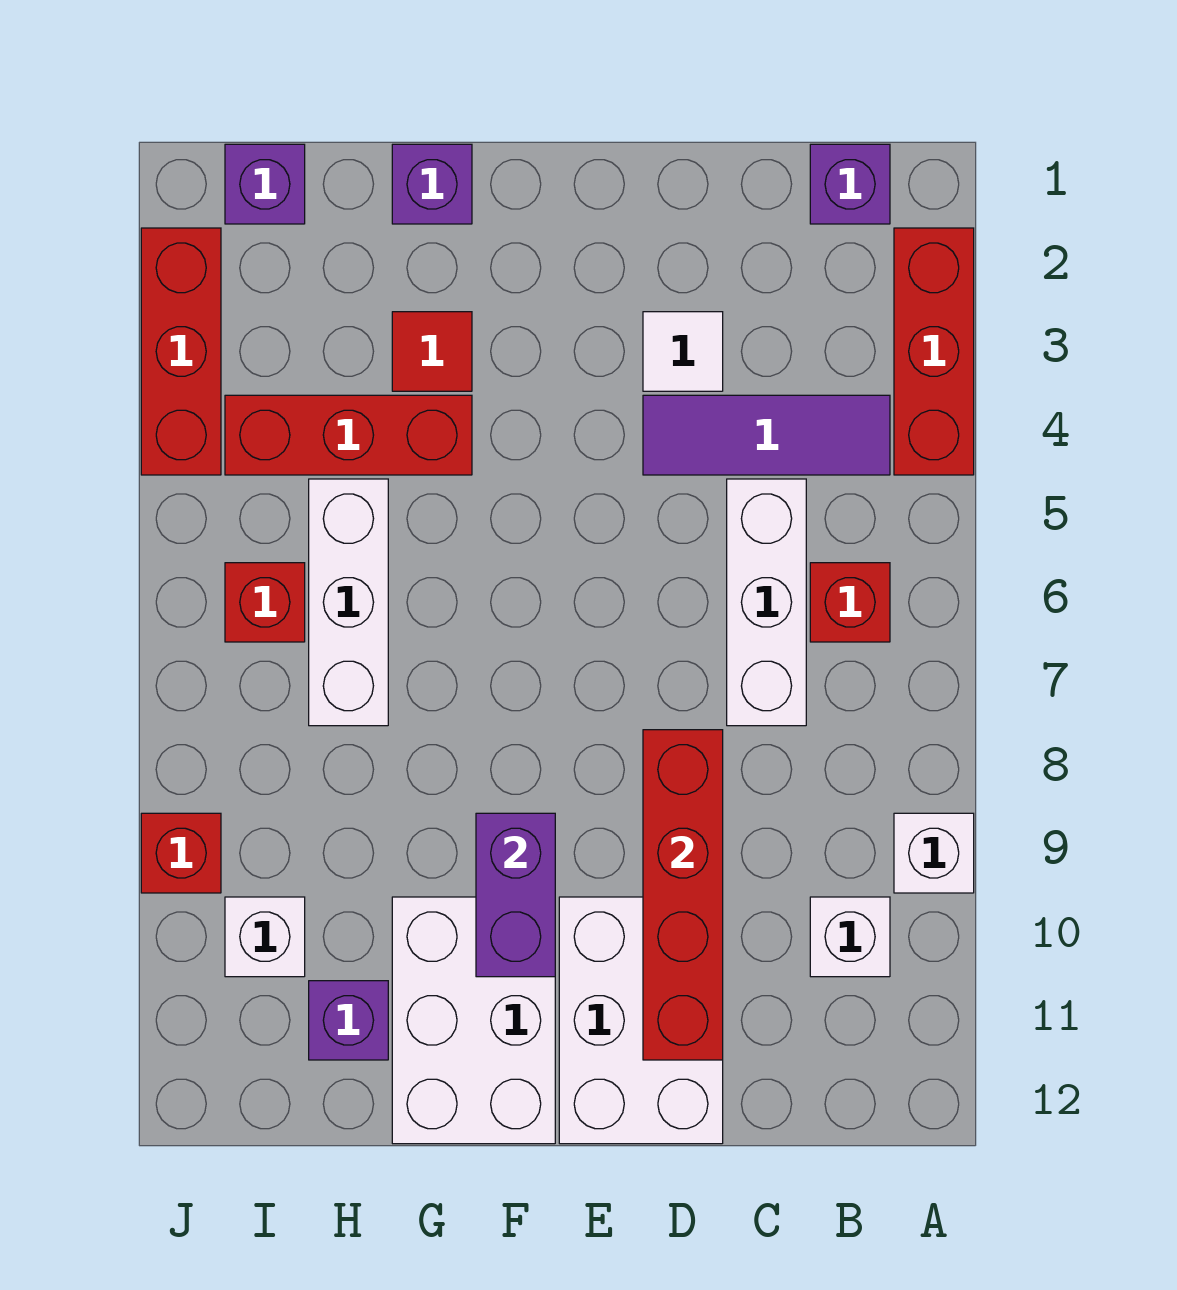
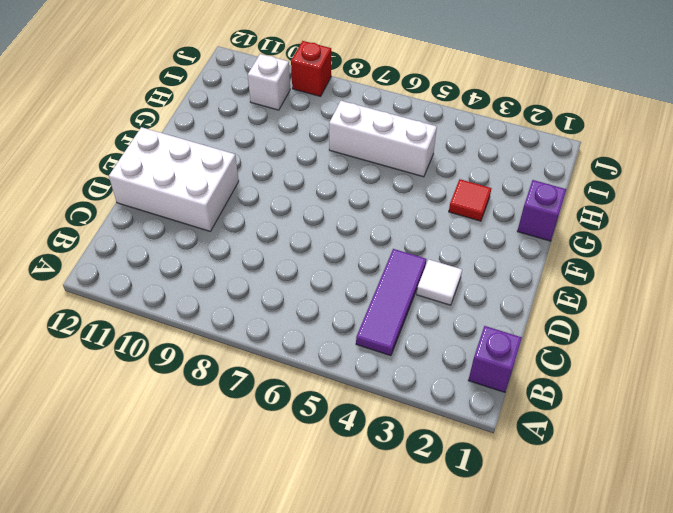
none -> red brick A2:A4 level 1
none -> white brick A9 level 1
none -> red brick B6 level 1

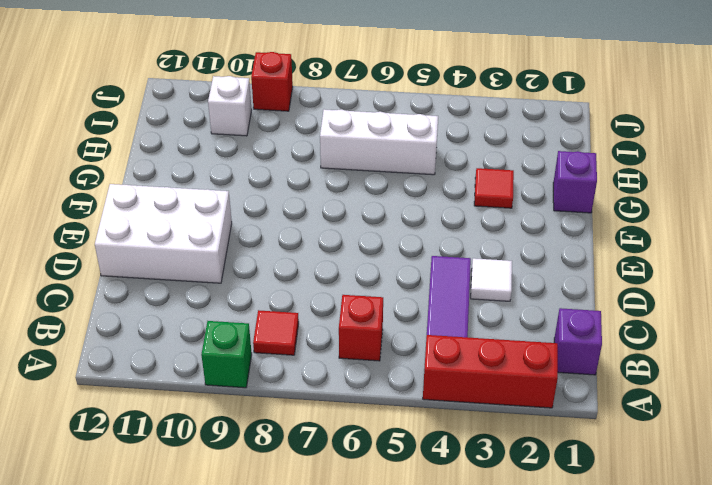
green brick A9 level 1 -> white brick A9 level 1
red tile B8 level 1 -> none
none -> white brick B10 level 1
none -> white brick C5:C7 level 1
none -> white brick F10:G12 level 1

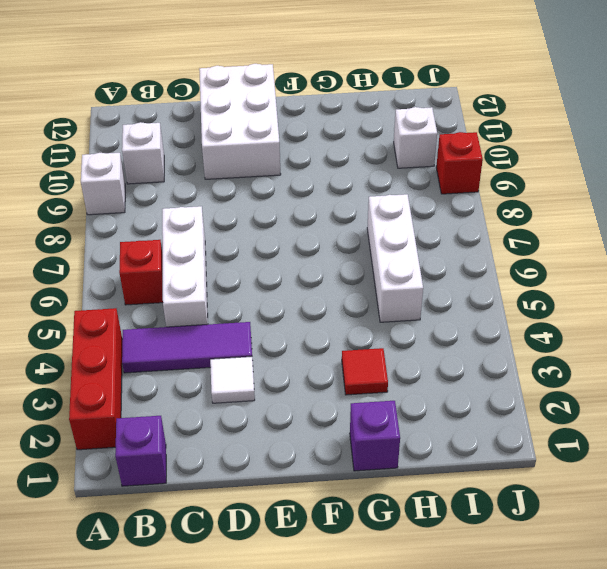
none -> white brick F10:G12 level 1
none -> red brick G4:I4 level 1
none -> purple brick H11 level 1

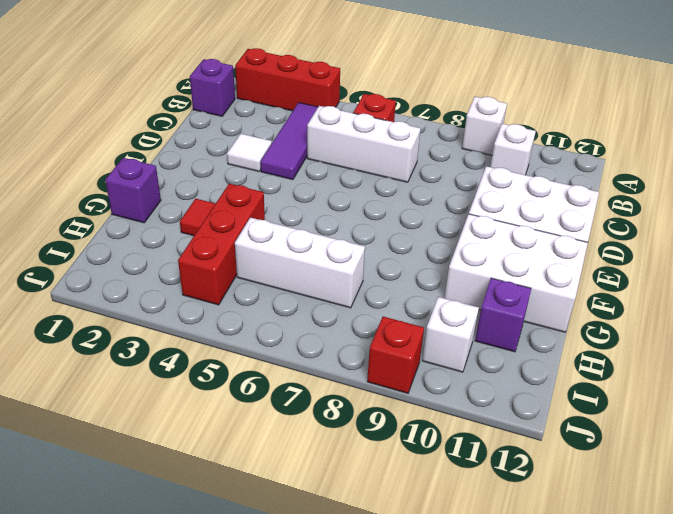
none -> purple brick I1 level 1
none -> red brick I6 level 1
none -> red brick J2:J4 level 1

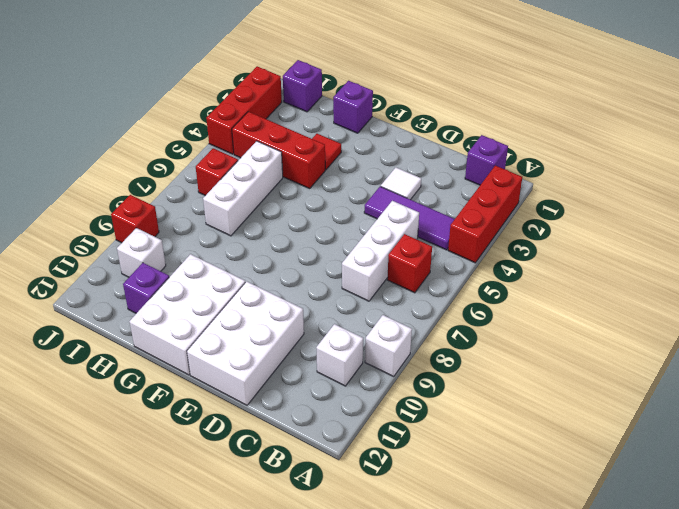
none -> red brick D8:D11 level 2
none -> purple brick F9:F10 level 2

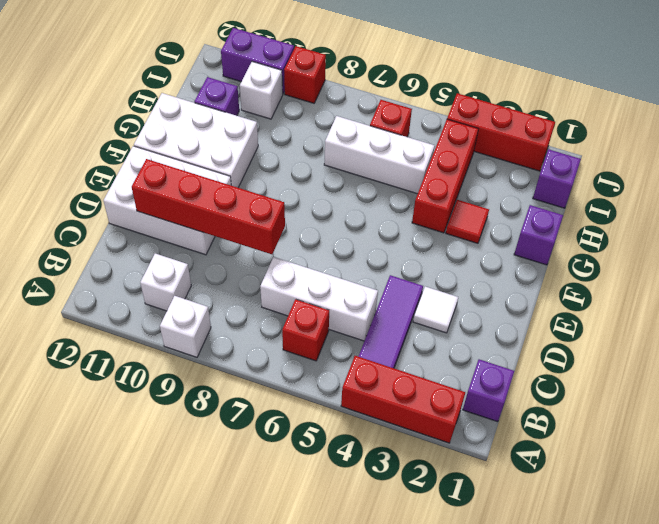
purple brick J10:J11 level 1 -> purple brick F9:F10 level 2

